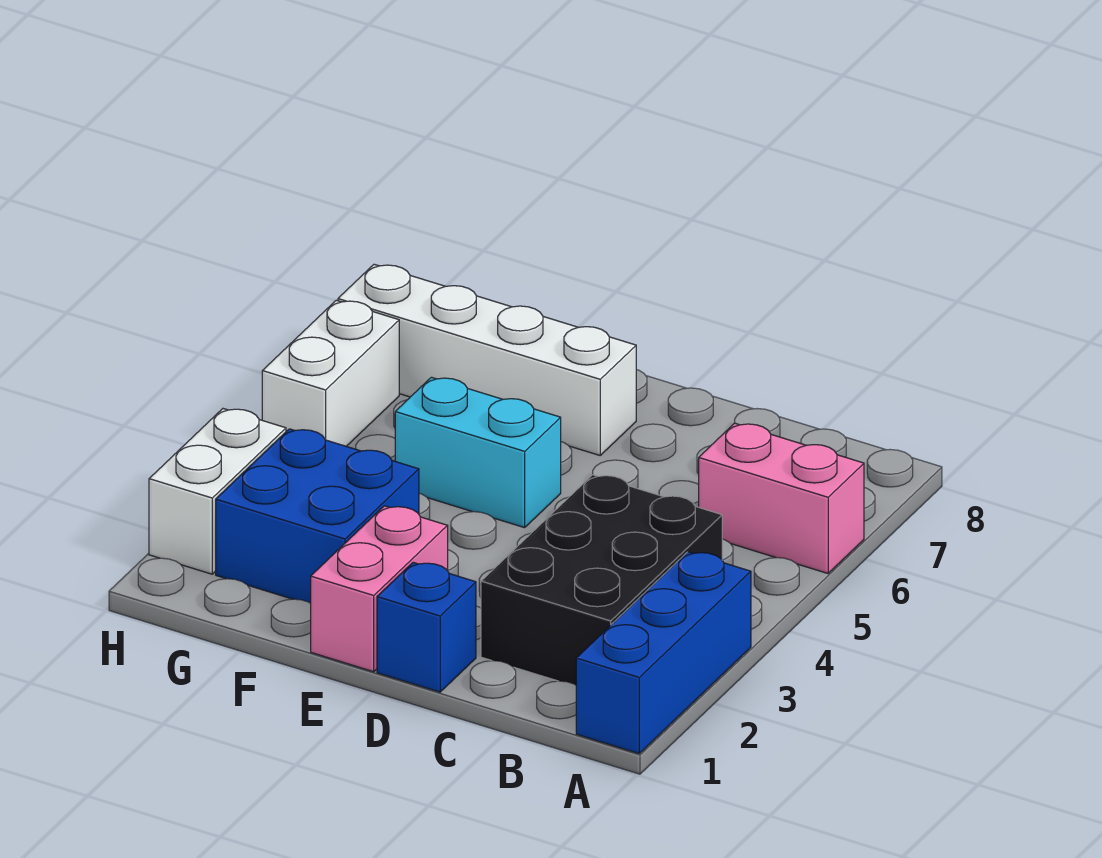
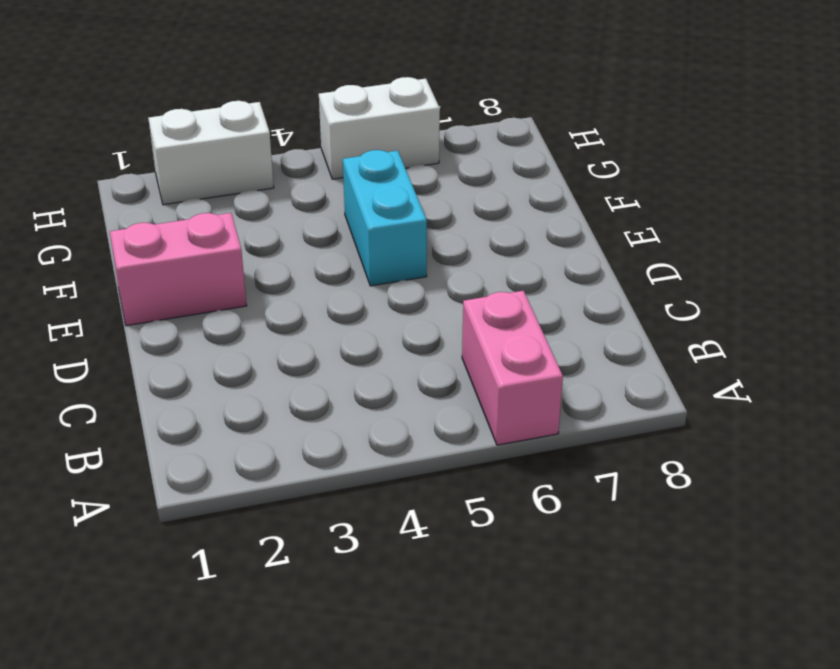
none -> blue brick A1:A3 level 1
none -> black brick B2:C4 level 1

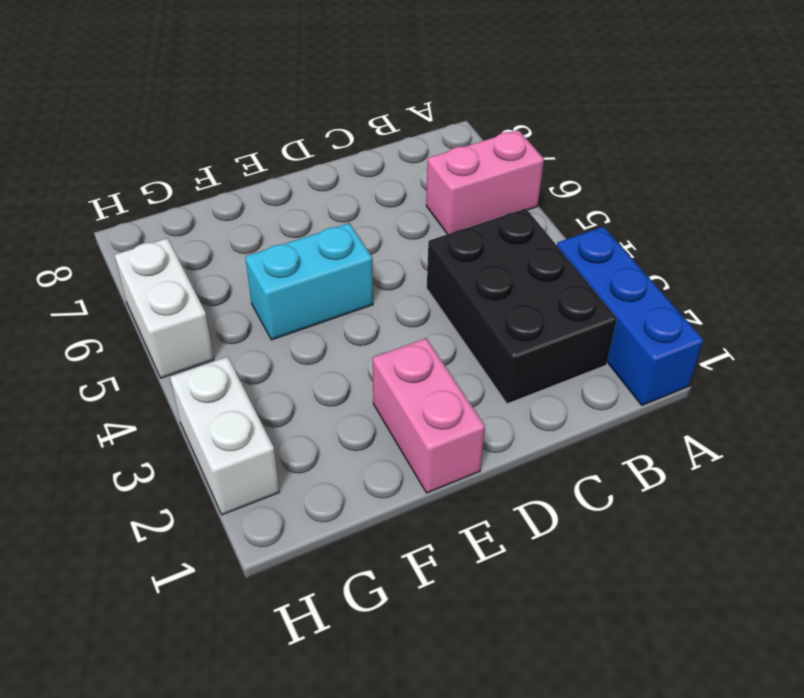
none -> blue brick D1 level 1
none -> white brick E7:H7 level 1

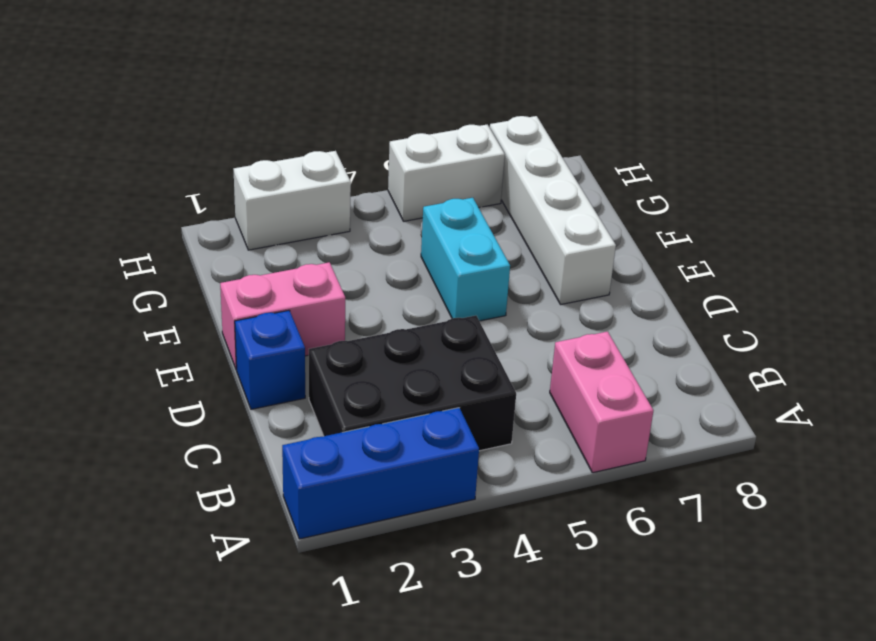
none -> blue brick F2:G3 level 1

